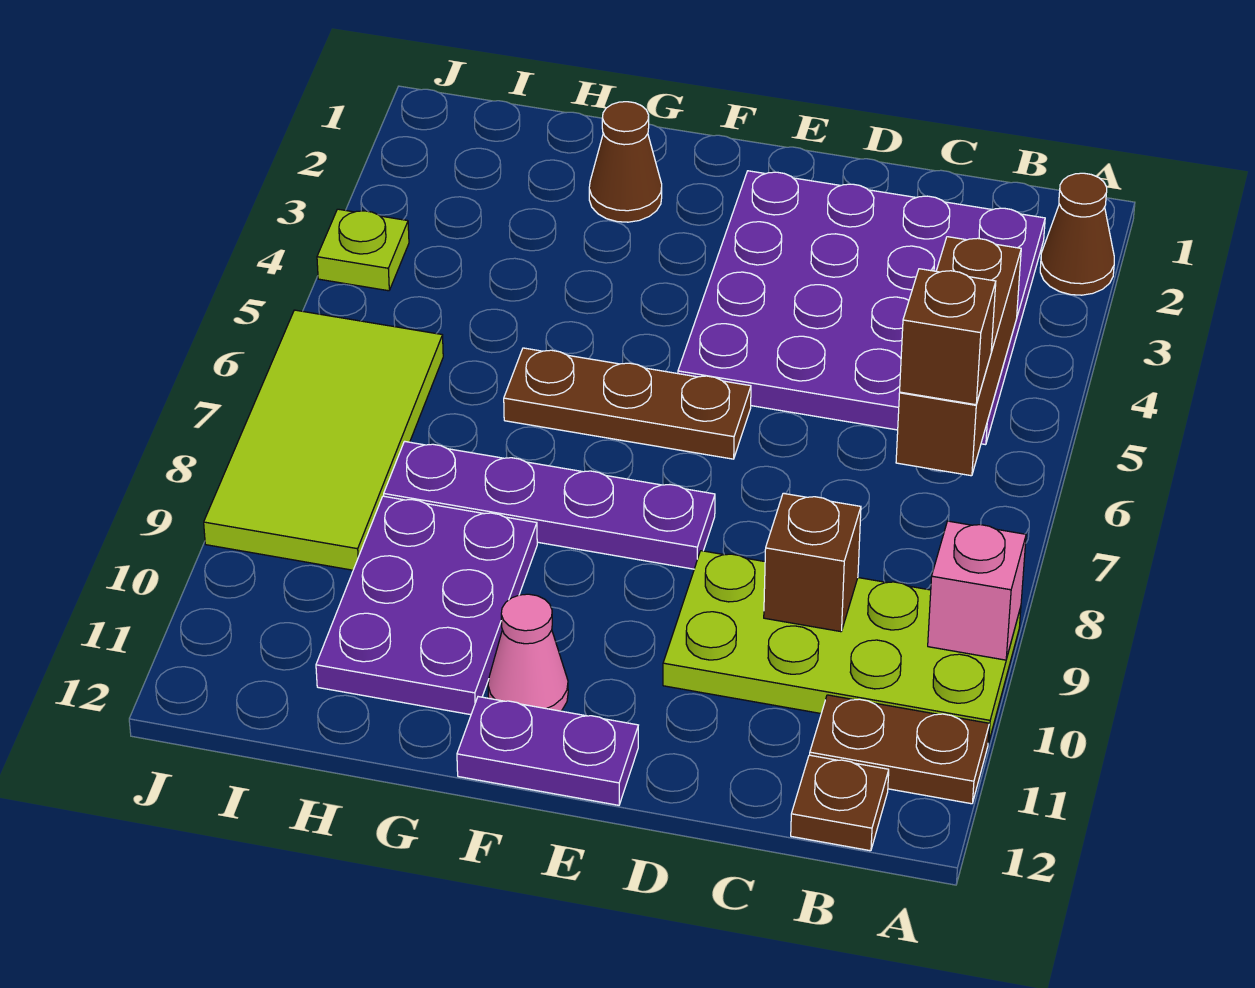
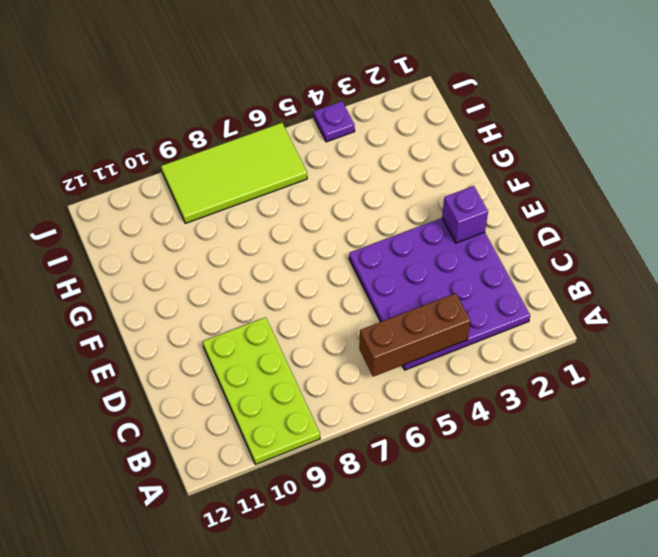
purple brick E2 level 2 -> none
purple plate J4 level 1 -> lime plate J4 level 1
none -> brown cone A2 level 1
none -> brown plate A11:B11 level 1
none -> brown plate B12 level 1

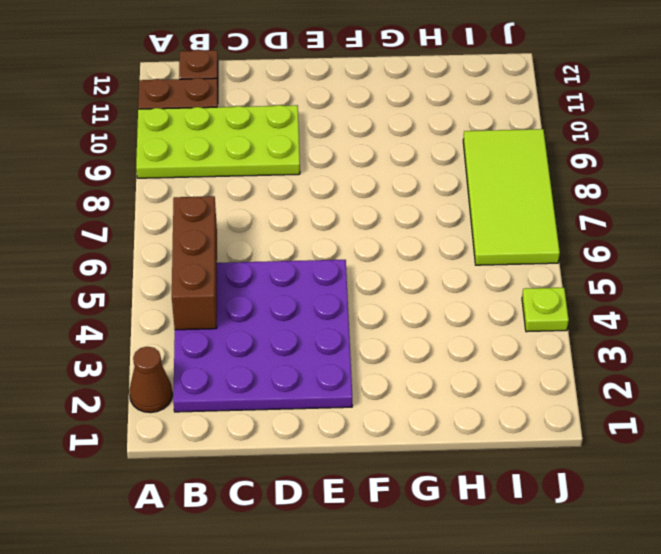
none -> brown plate E6:G6 level 1
none -> purple plate E8:H8 level 1
none -> purple plate E12:F12 level 1

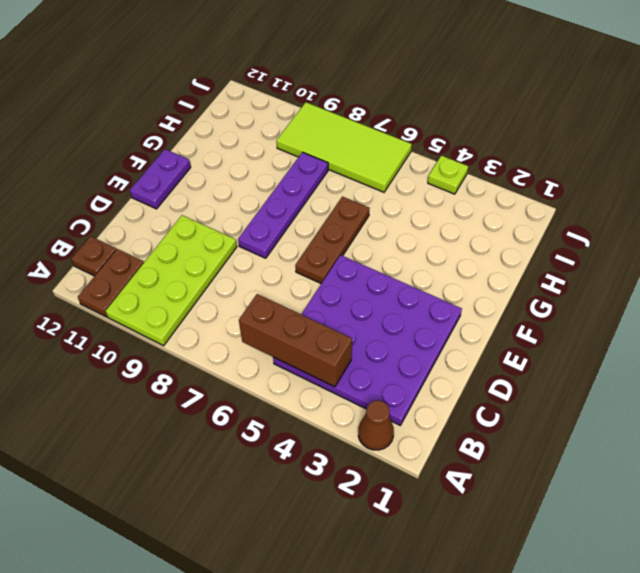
none -> pink cone F11 level 1
none -> brown cone G2 level 1
none -> purple plate G9:H11 level 1

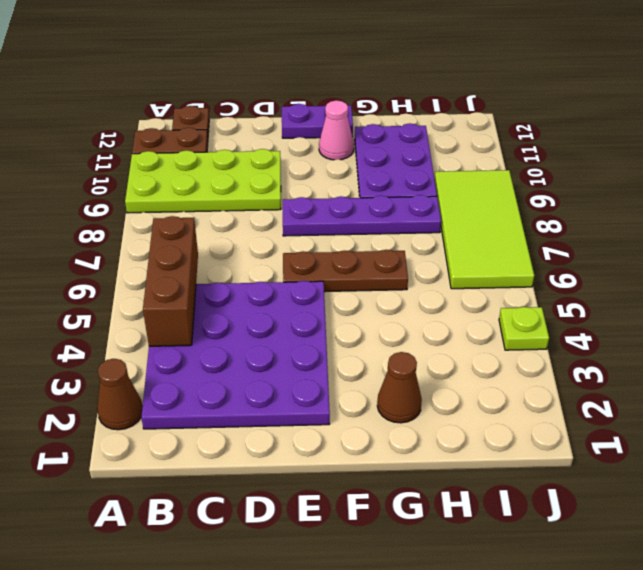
none -> pink brick A9 level 2
none -> brown brick C9 level 2
none -> brown brick B6 level 3

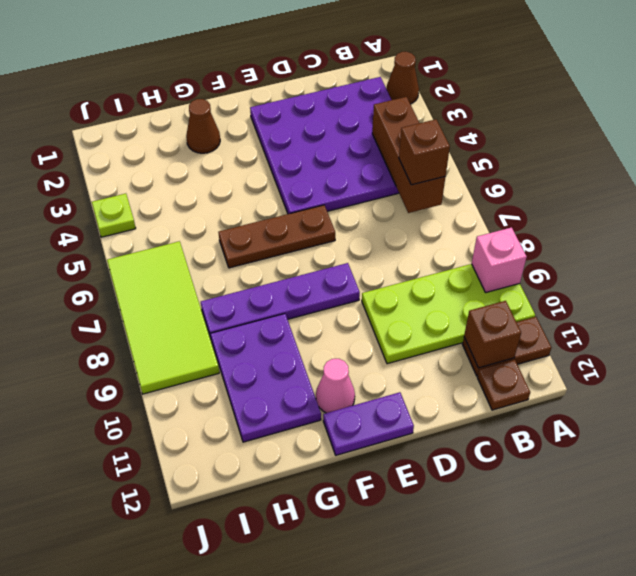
brown brick B11 level 2 -> brown brick C9 level 2

